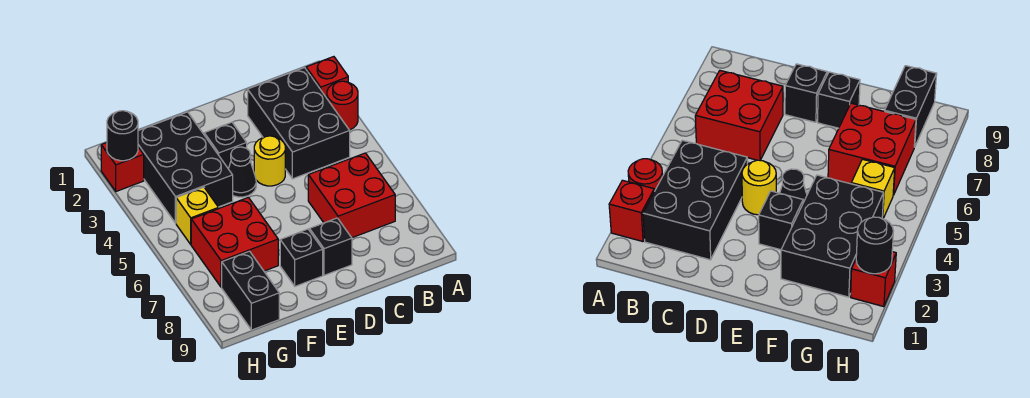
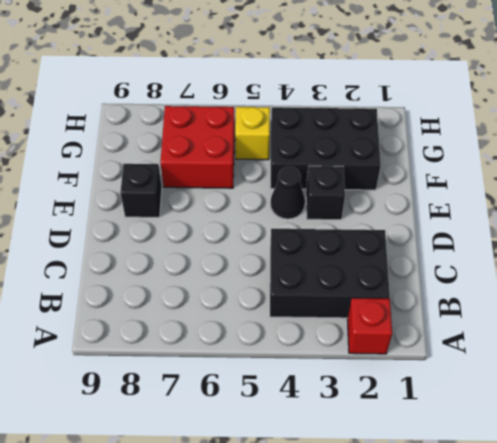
none -> red round brick A3 level 1
none -> red brick B6:C7 level 1
none -> yellow round brick D4 level 1

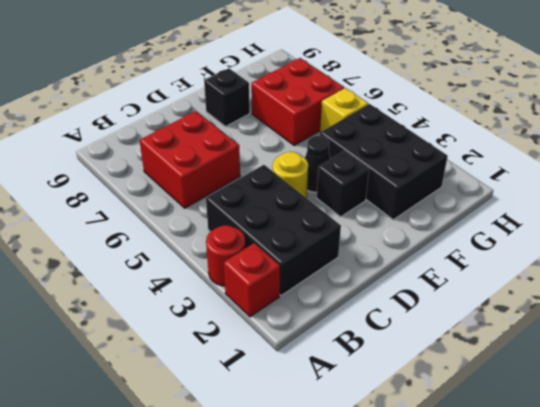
none -> black brick D8 level 1
none -> black brick G8:G9 level 1
none -> red brick H2 level 1

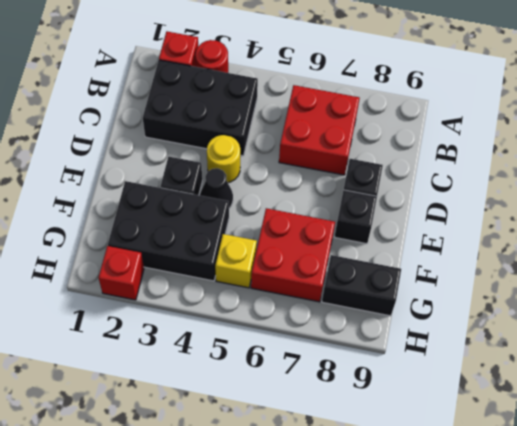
none -> black round brick H2 level 2

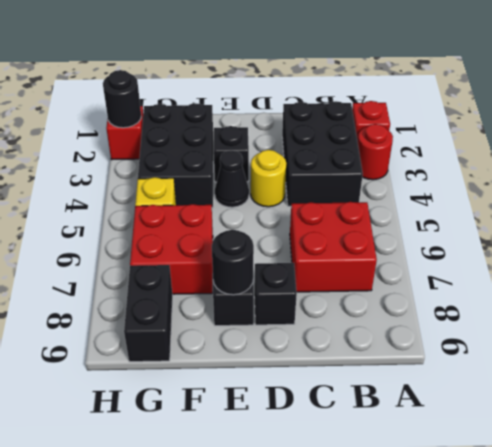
black round brick E8 level 2 -> none

